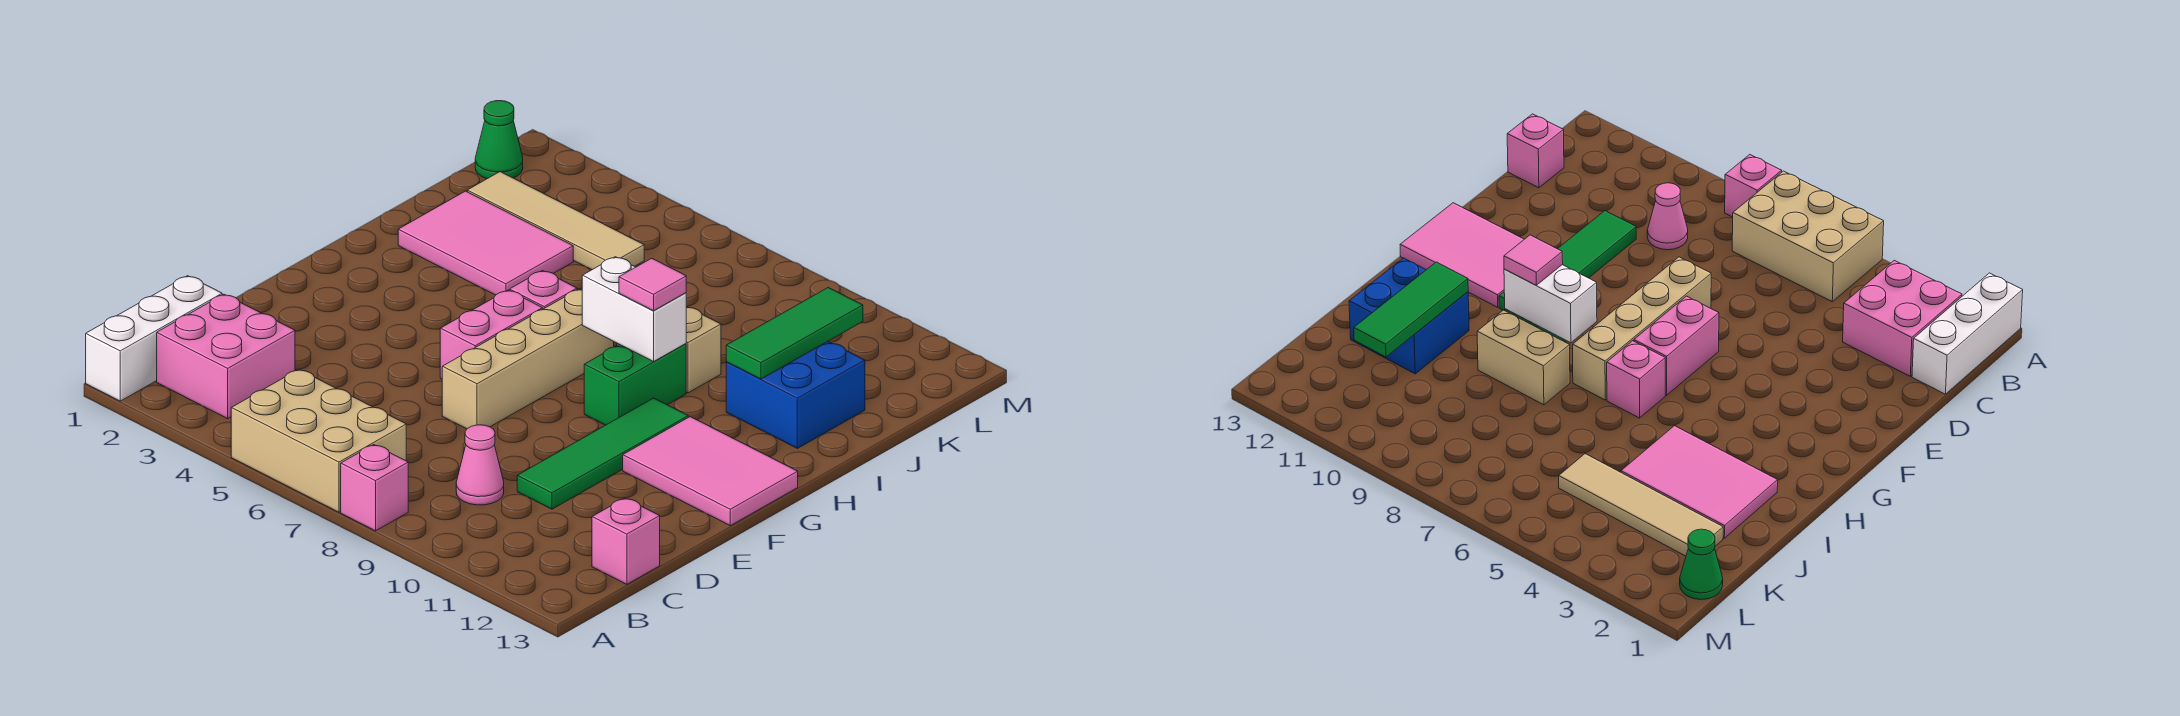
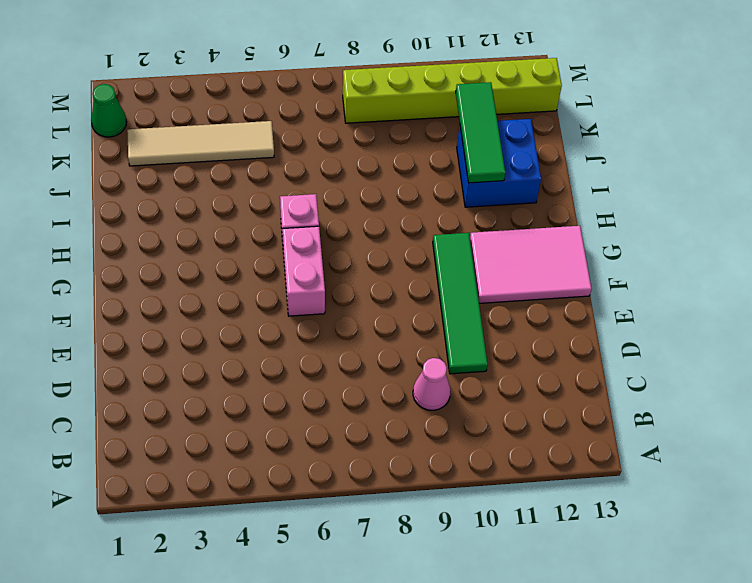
lime brick L8:L13 level 1 -> none
none -> white brick A1:C1 level 1
none -> tan brick A5:B7 level 1
none -> pink brick A8 level 1

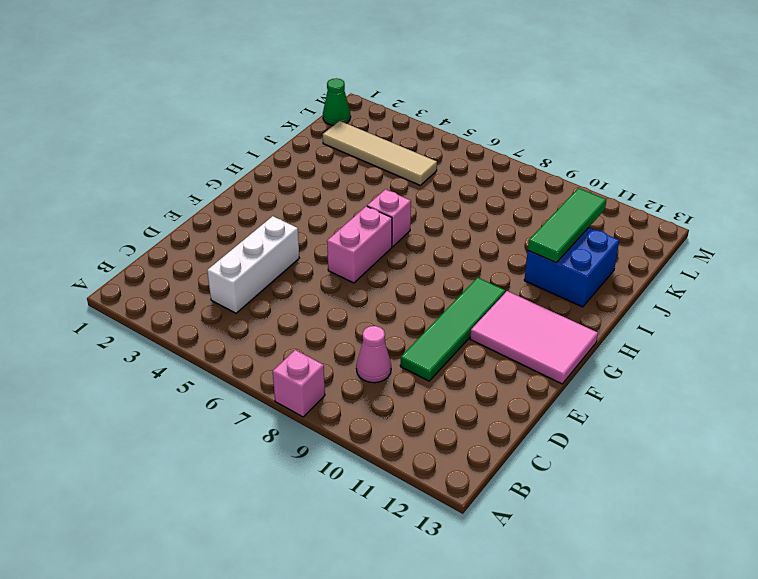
white brick C4:E4 level 1 -> white brick A1:C1 level 1
none -> tan brick A5:B7 level 1
none -> pink brick B2:C3 level 1
none -> pink brick C13 level 1

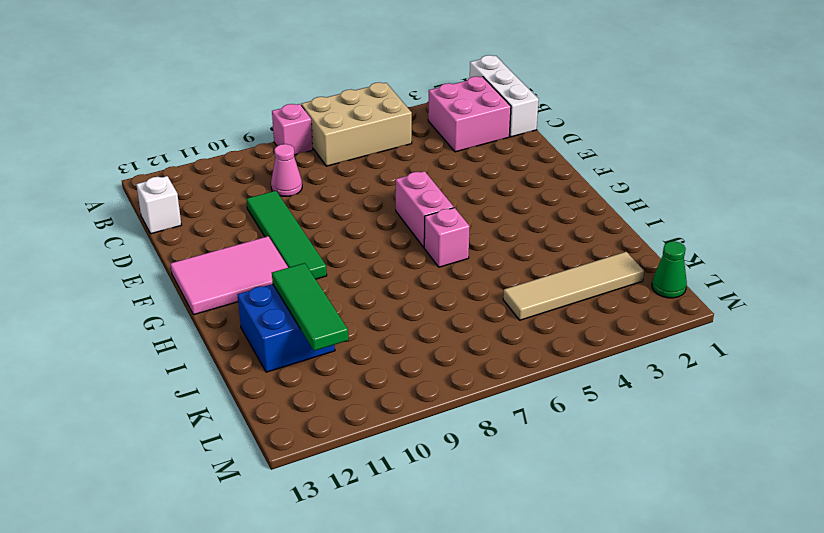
white brick C13 level 1 -> pink brick C13 level 1
none -> tan brick E7:H7 level 1
none -> green brick G9:H9 level 1
none -> pink tile I2:J4 level 1

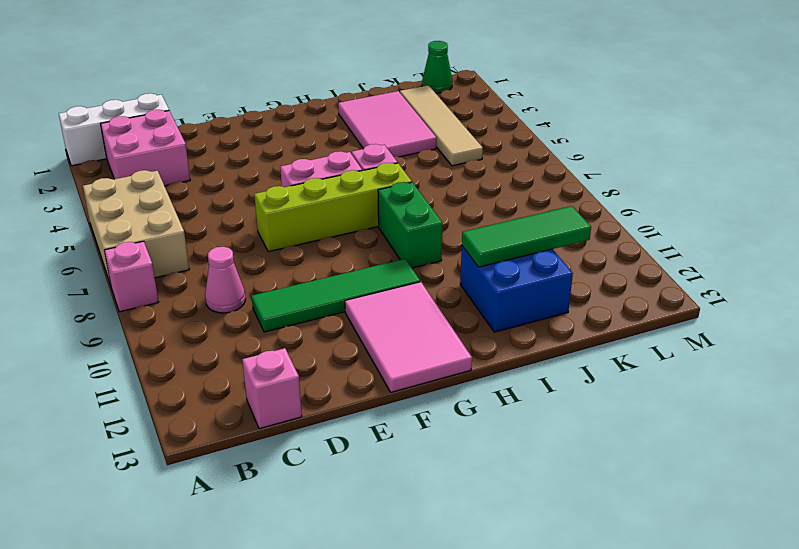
lime brick E7:H7 level 1 -> tan brick E7:H7 level 1
green brick H8:H9 level 1 -> green brick G9:H9 level 1
none -> tan brick I8:I9 level 1
none -> white brick H8:H9 level 2
none -> pink tile H9 level 3

